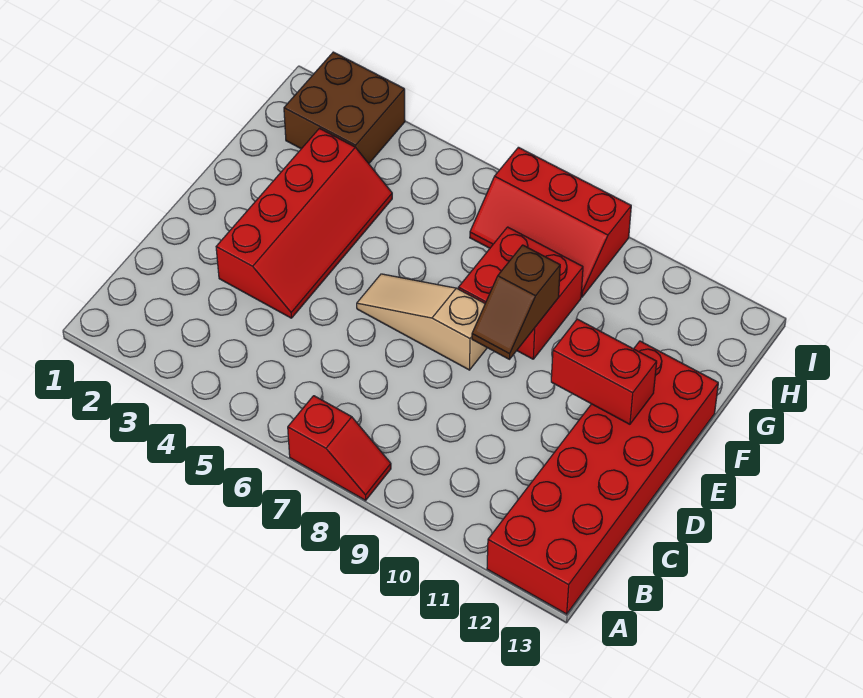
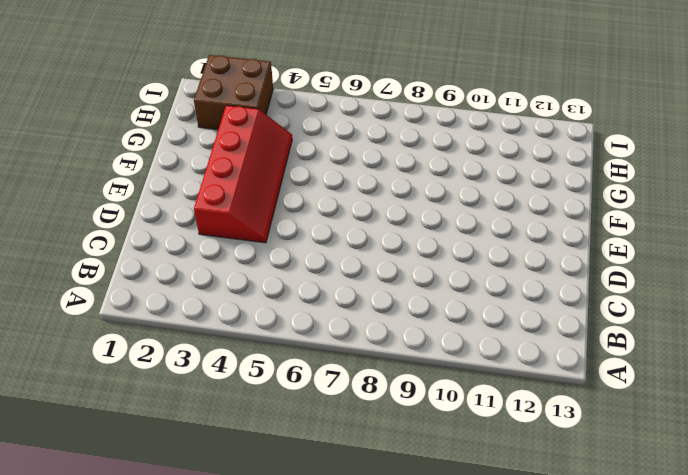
none -> red slope A7:A8 level 1 top 7
none -> red brick A12:F13 level 1

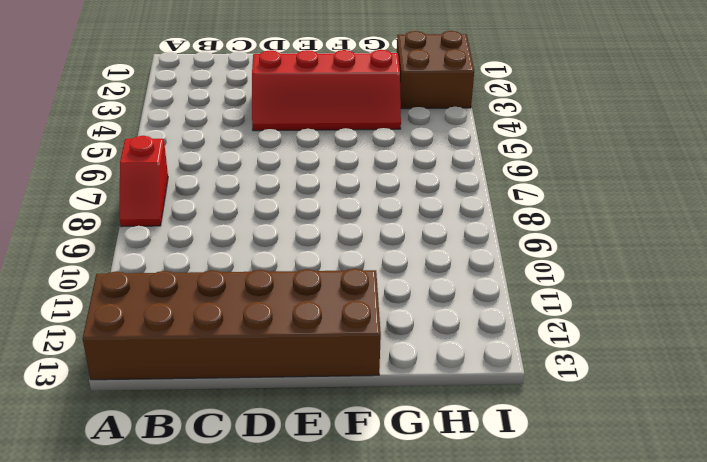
brown brick A12:F13 level 1 -> red brick A12:F13 level 1
none -> tan slope E6:E8 level 1 top 8
none -> red brick F8:G9 level 1

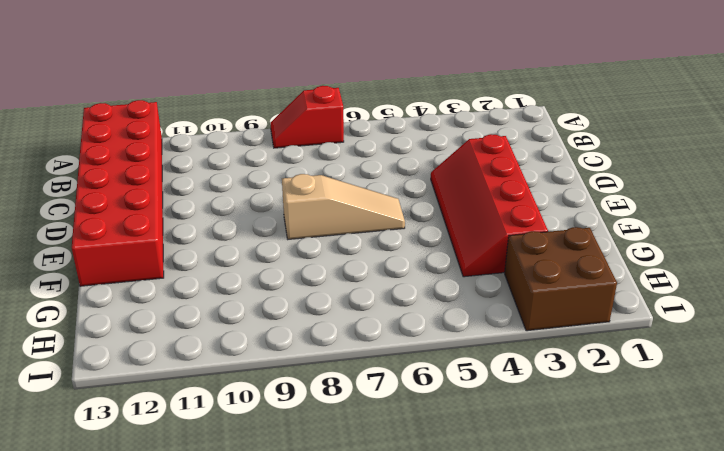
none -> red brick F8:G9 level 1
none -> red slope H7:I9 level 1 top I

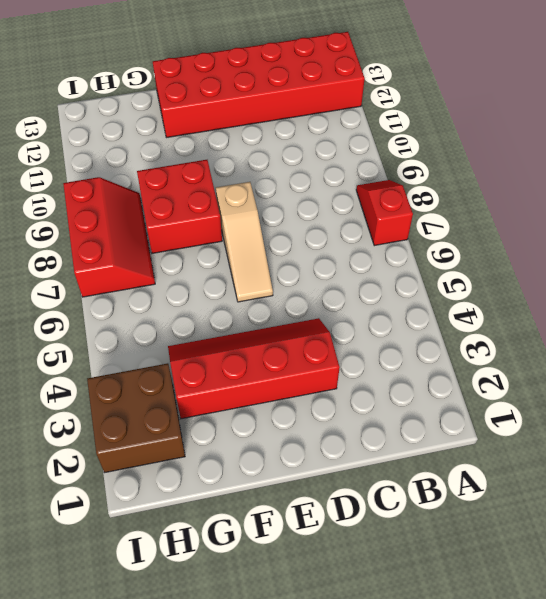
none -> brown slope E9:F9 level 2 top F
none -> red brick E11:E12 level 2

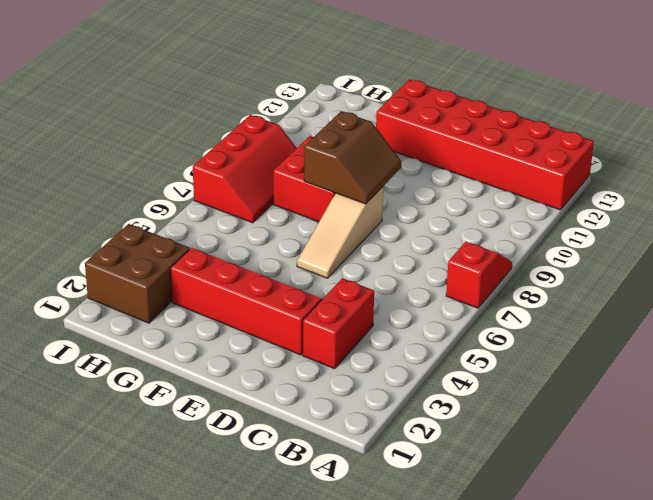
red brick C3:C4 level 1 -> red brick E11:E12 level 2
brown slope E8:F9 level 2 top F -> brown slope E9:F9 level 2 top F

